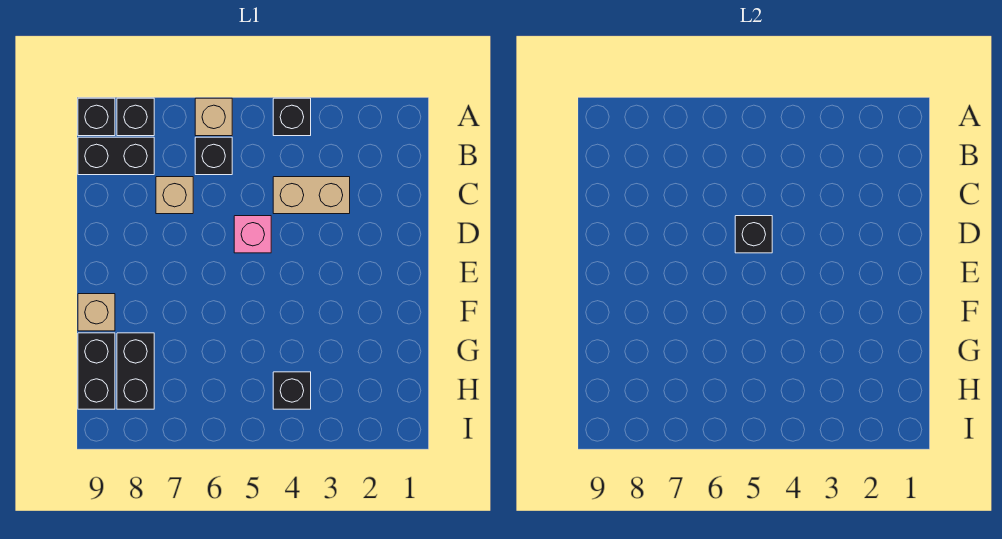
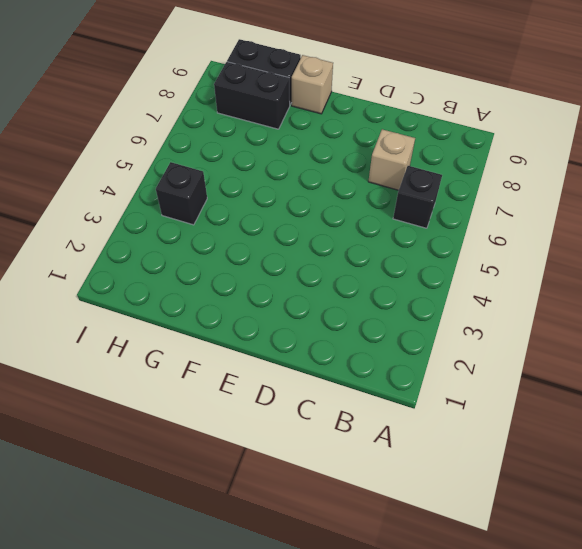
none -> black brick A4 level 1
none -> tan brick A6 level 1
none -> black brick A8 level 1

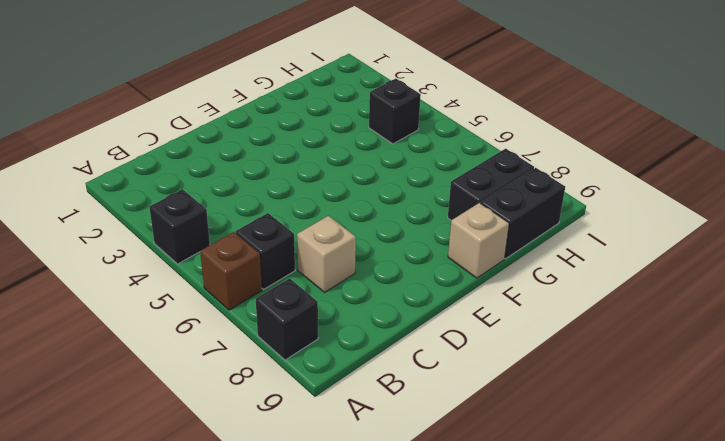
brown brick A6 level 1 -> tan brick A6 level 1
none -> black brick A9 level 1
none -> black brick B8:B9 level 1
none -> tan brick C3:C4 level 1

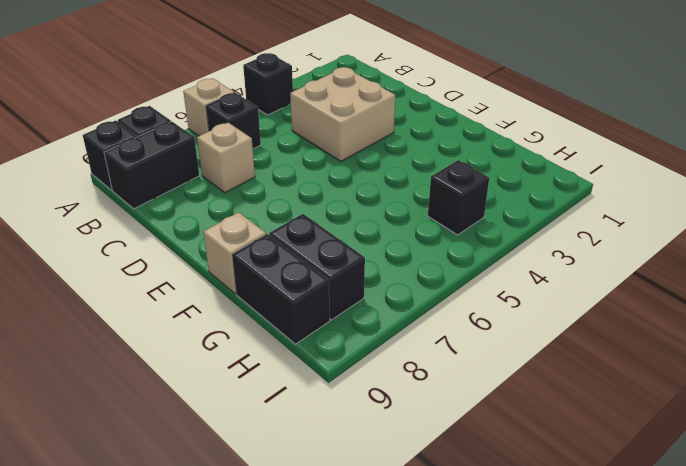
tan brick C3:D4 level 1 -> tan brick C3:C4 level 1
none -> pink brick D5 level 1
none -> black brick D5 level 2

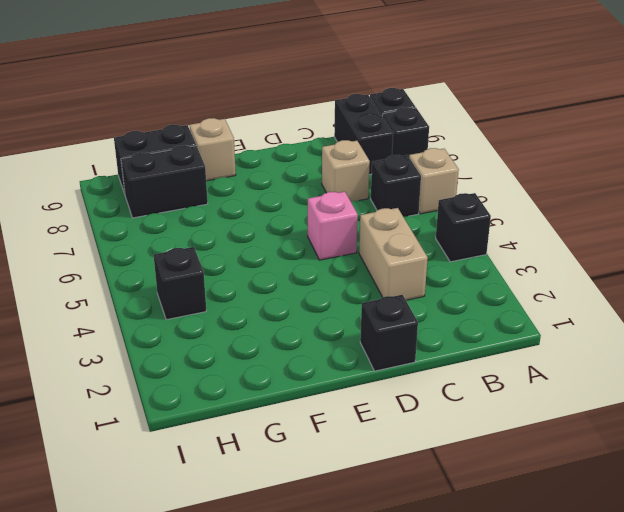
black brick D1 level 1 -> black brick D5 level 2

